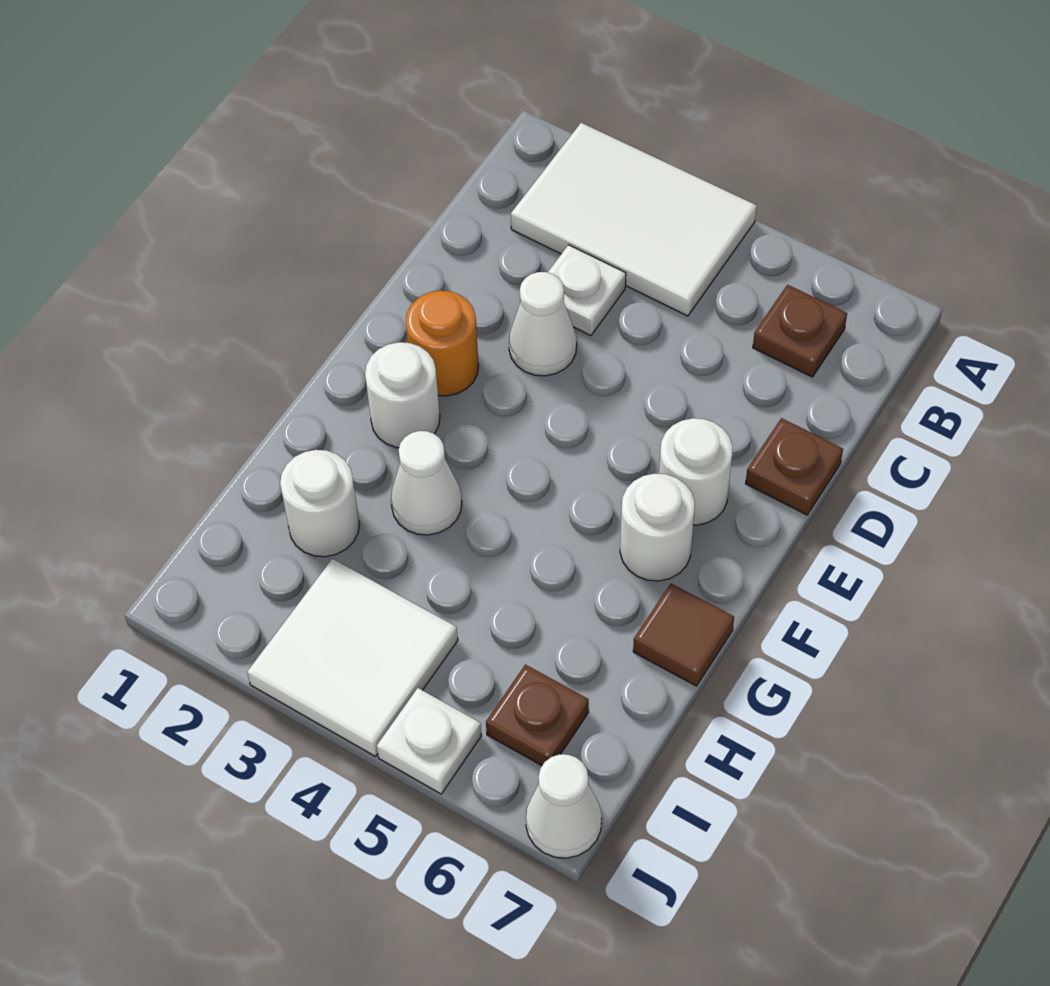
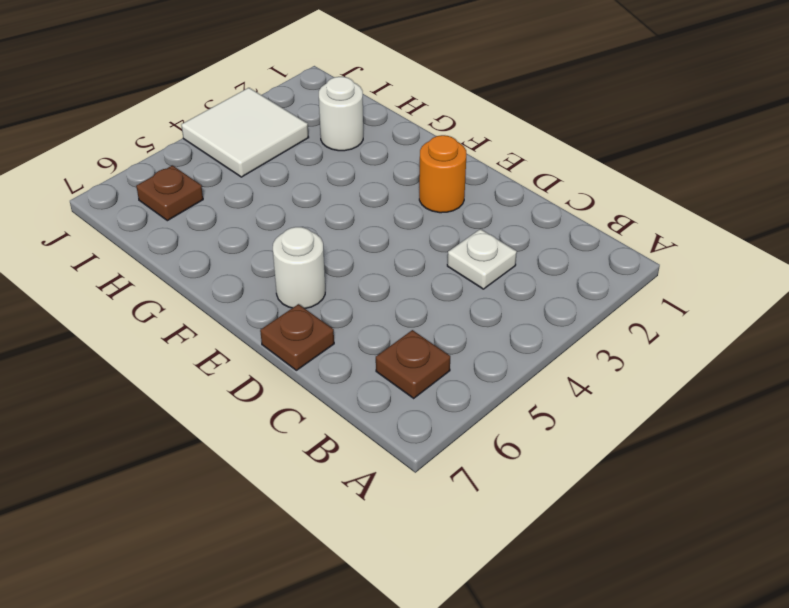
none -> white tile A2:B4 level 1
none -> white cone D3 level 1
none -> white round brick F2 level 1

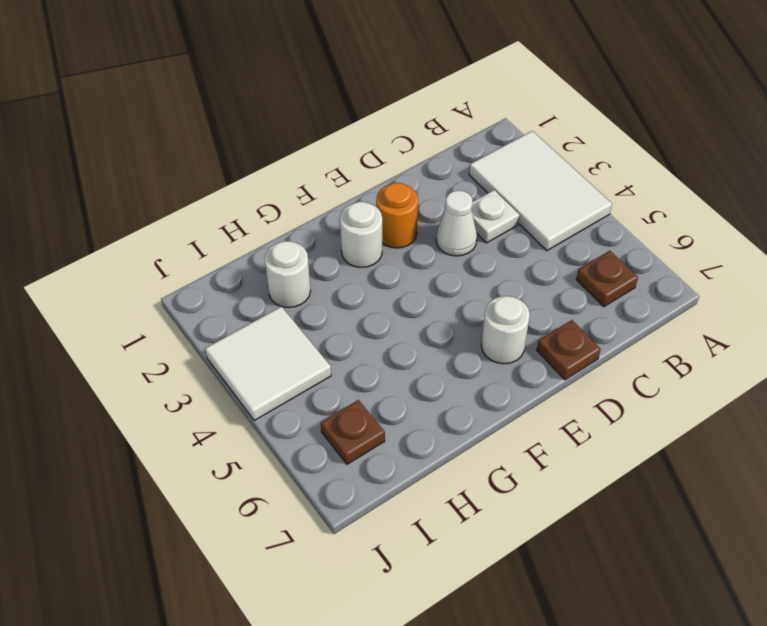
none -> white round brick F6 level 1
none -> white cone G3 level 1
none -> brown tile G7 level 1

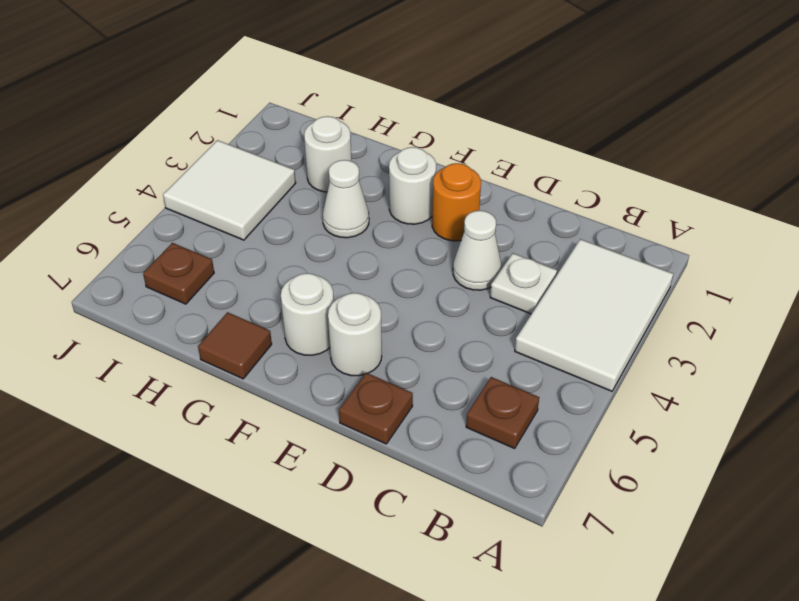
none -> white plate J5 level 1
none -> white cone J7 level 1

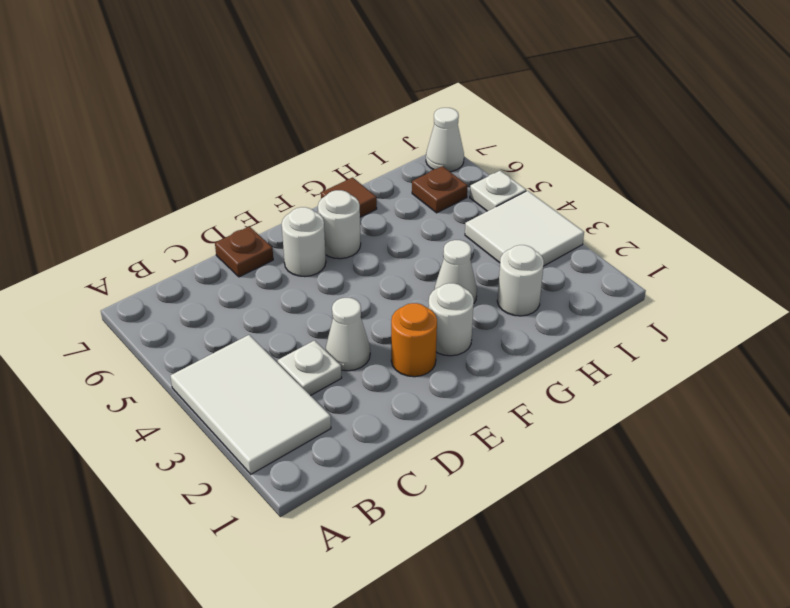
none -> brown plate B6 level 1

